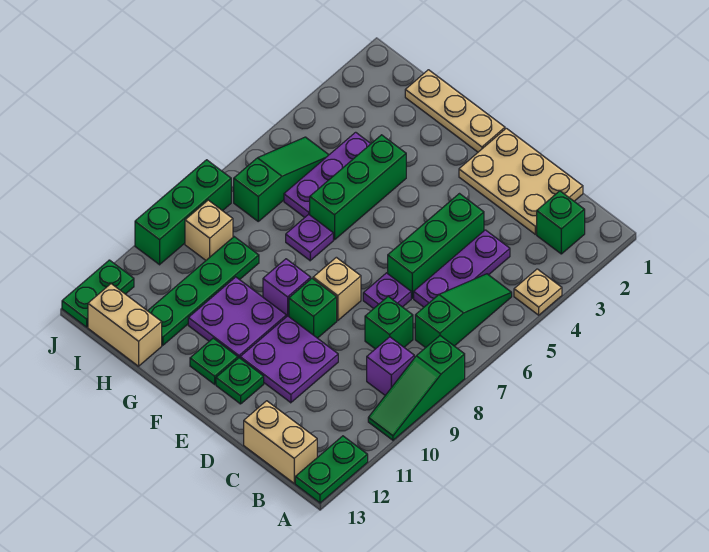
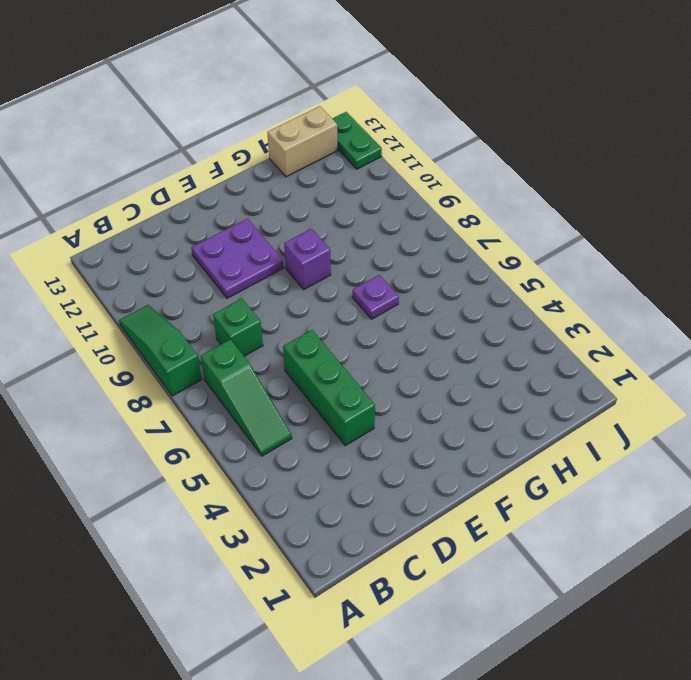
none -> tan plate A4 level 1
none -> green plate A12:A13 level 1
none -> green brick B2 level 1

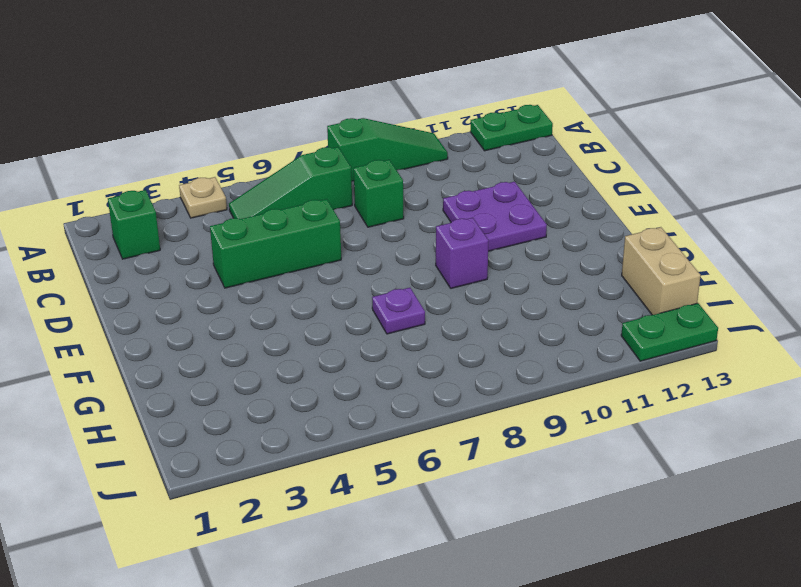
none -> purple brick B9 level 1
none -> tan brick B13:C13 level 1
none -> tan plate C1:E2 level 1

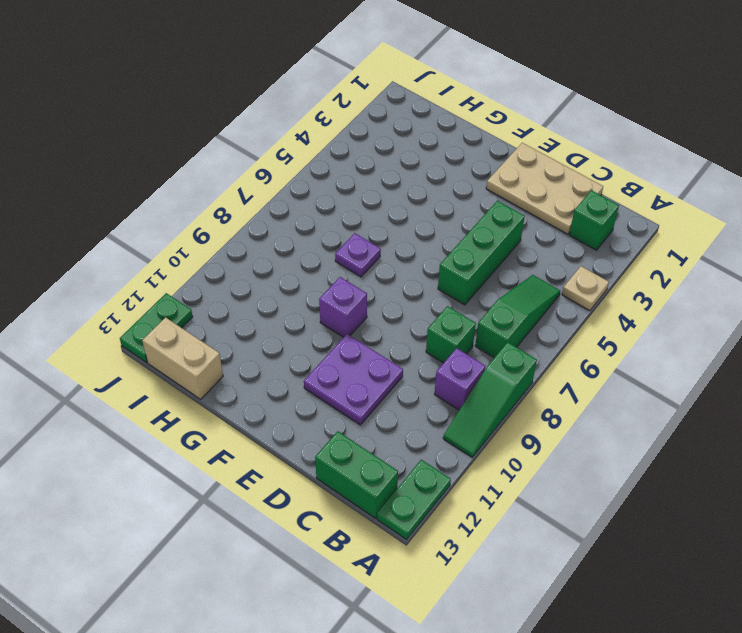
green brick B13:C13 level 1 -> tan brick B13:C13 level 1
none -> purple plate C4:C6 level 1
none -> purple plate D7 level 1
none -> tan brick E8 level 1

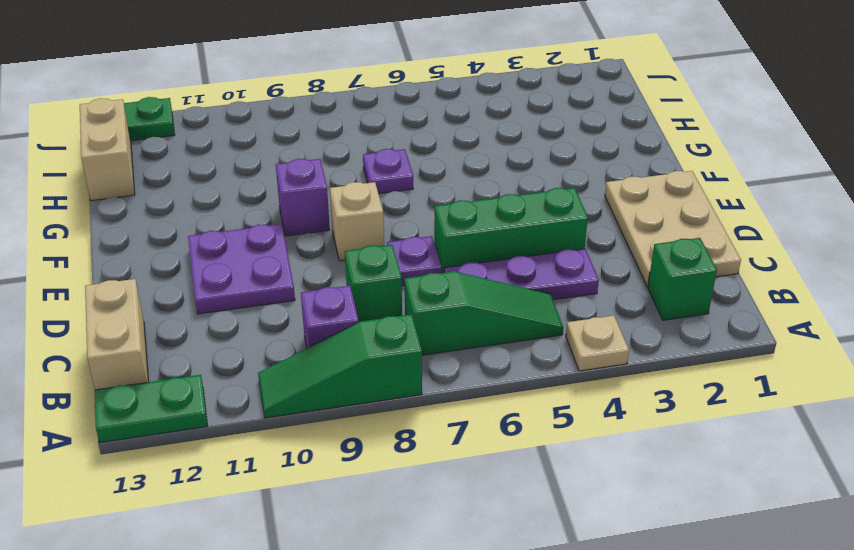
none -> green brick E9 level 1
none -> green plate E12 level 1
none -> tan plate F1:H1 level 1

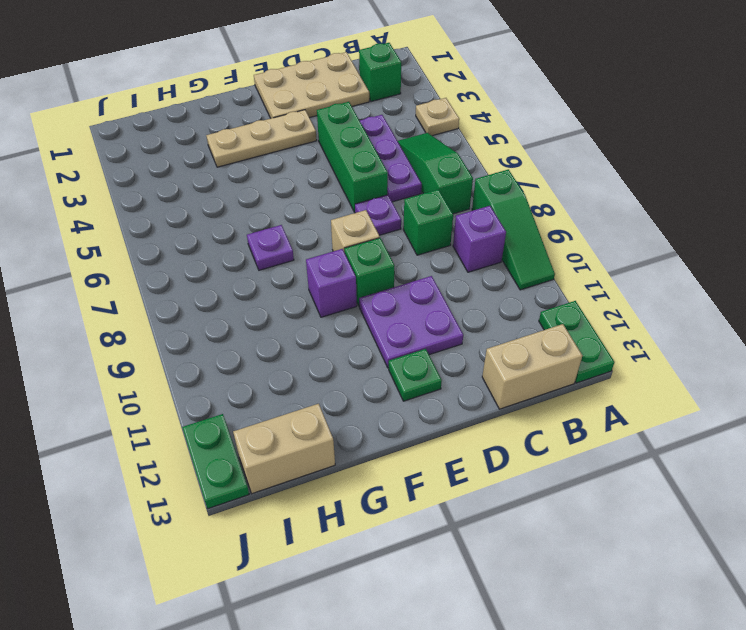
tan plate E3:G3 level 1 -> tan plate F1:H1 level 1
none -> purple plate F10:G11 level 1
none -> green plate F12 level 1
none -> green brick G4:G6 level 1

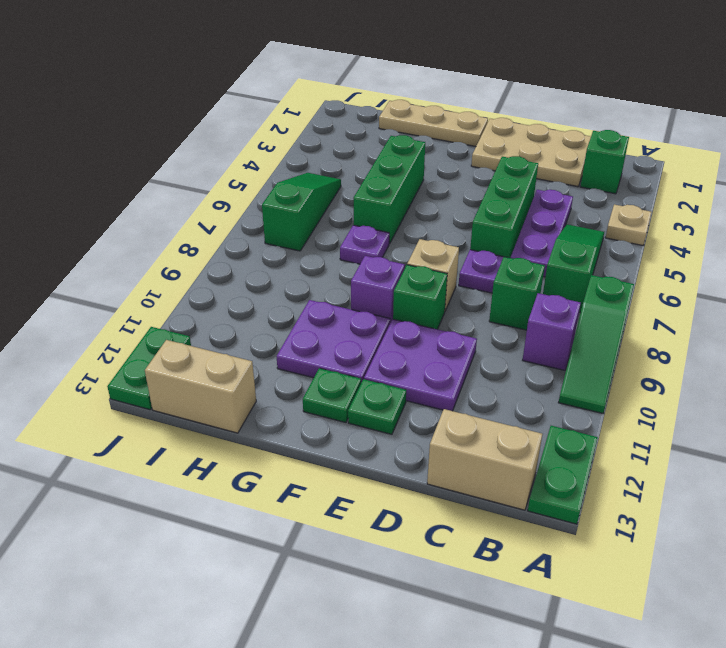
none -> purple plate H4:H6 level 1
none -> green plate H9:H12 level 1
none -> tan brick I9 level 1

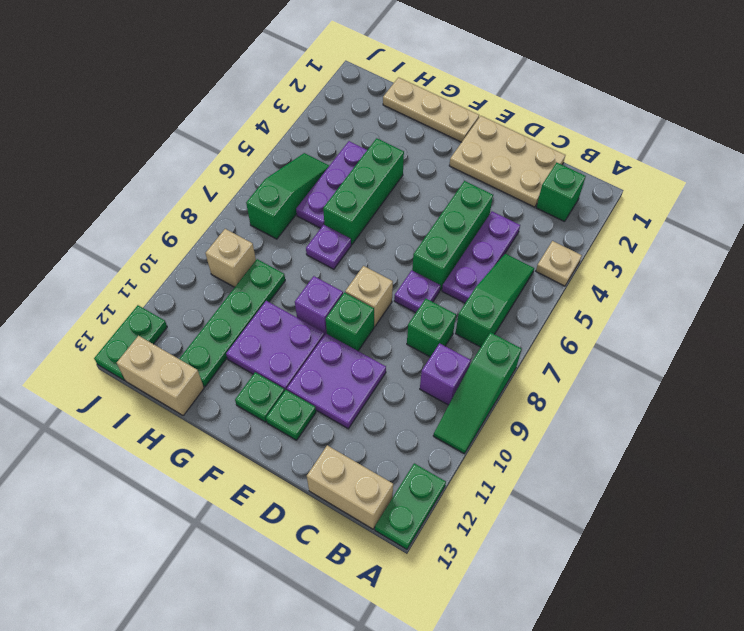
none -> green brick J8:J10 level 1

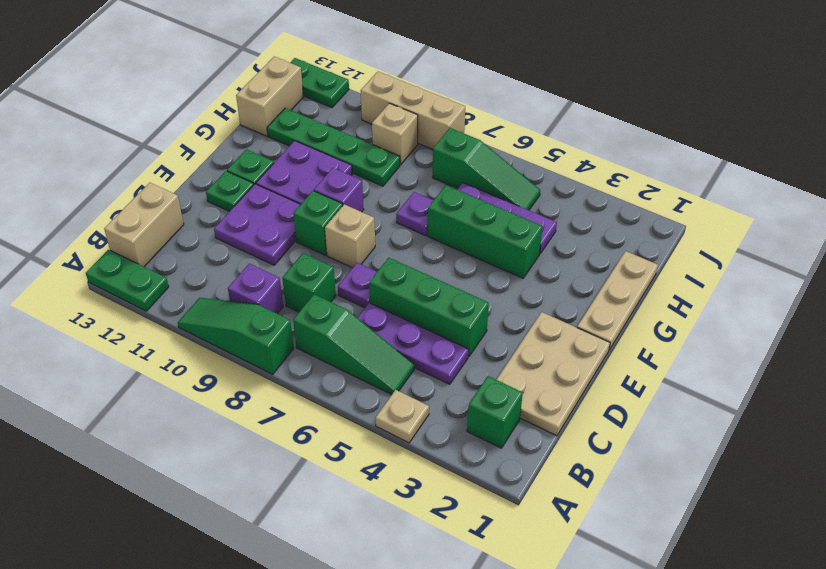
tan brick J8:J10 level 1 -> green brick J8:J10 level 1

